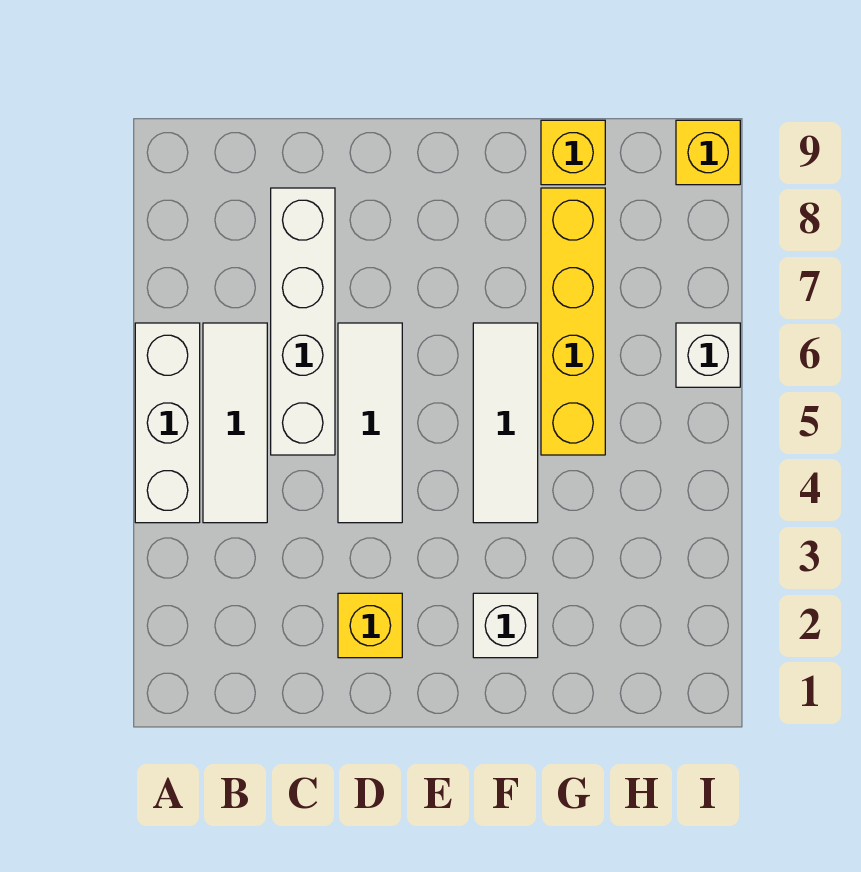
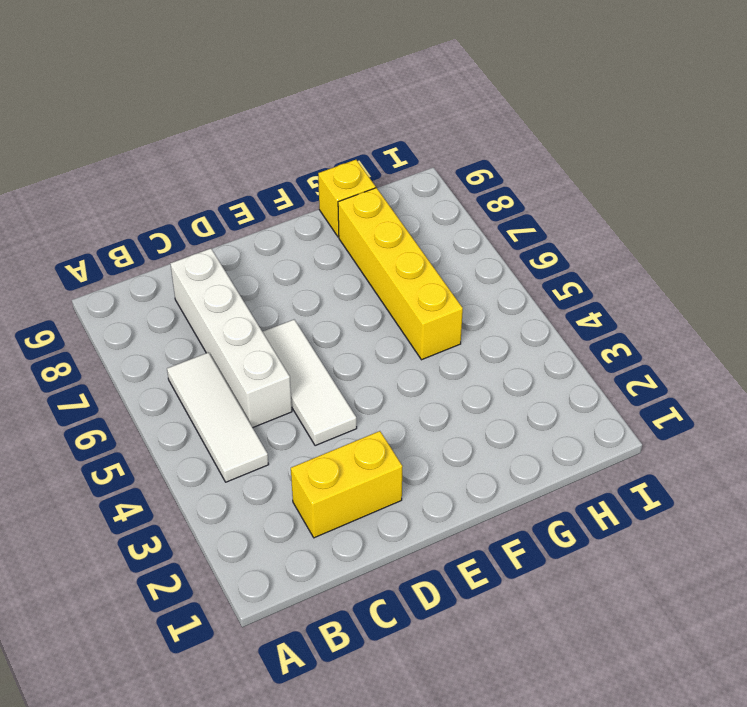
yellow brick C2:D2 level 1 -> yellow brick D2 level 1
none -> white brick A4:A6 level 1
none -> white brick F2 level 1

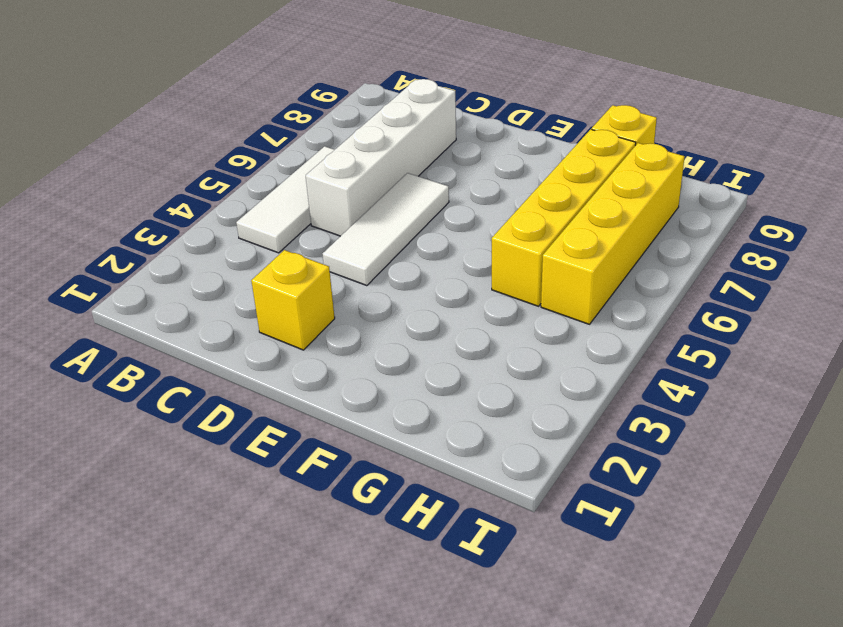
yellow brick H5:H8 level 1 -> none
none -> white brick A4:A6 level 1
none -> white brick F2 level 1

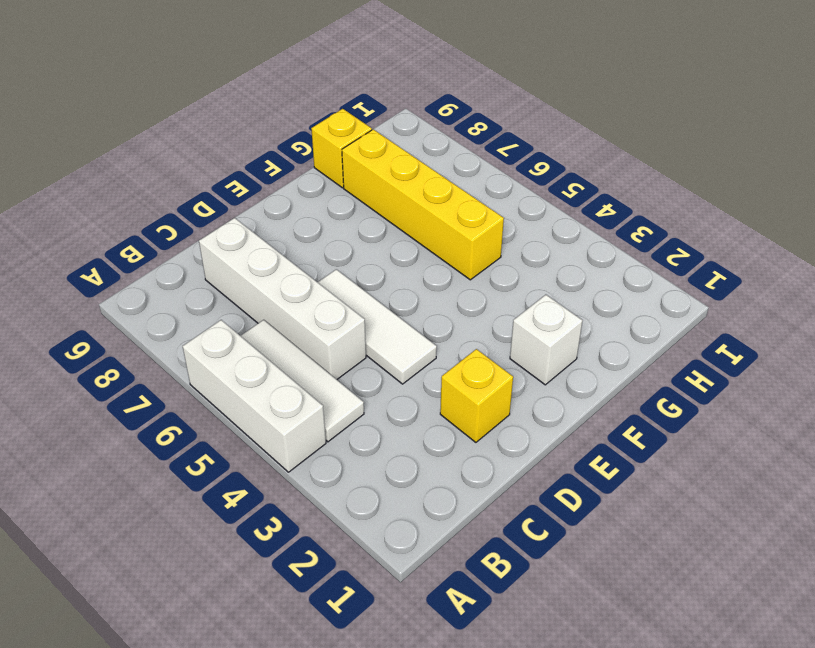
none -> white tile F4:F6 level 1
none -> white brick I6 level 1

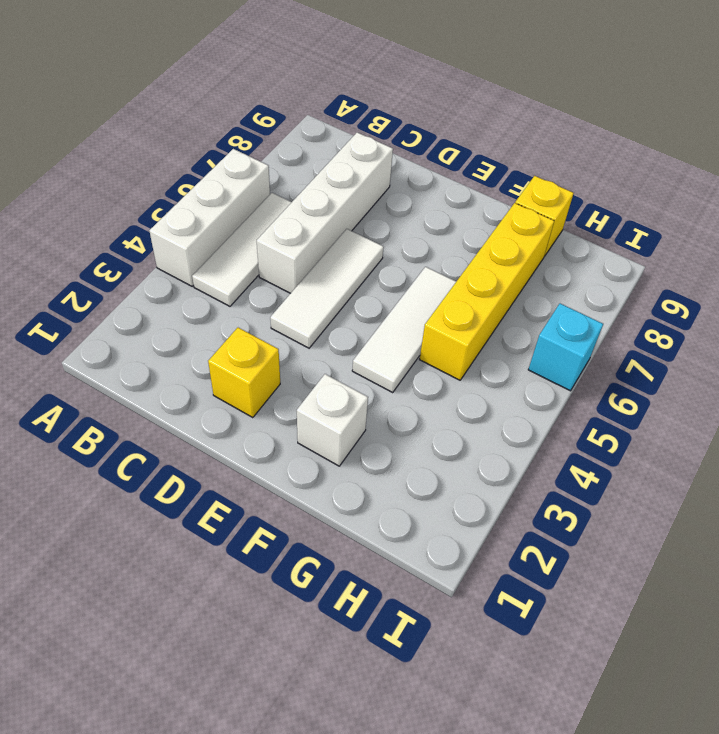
cyan brick I6 level 1 -> white brick I6 level 1
none -> yellow brick I9 level 1

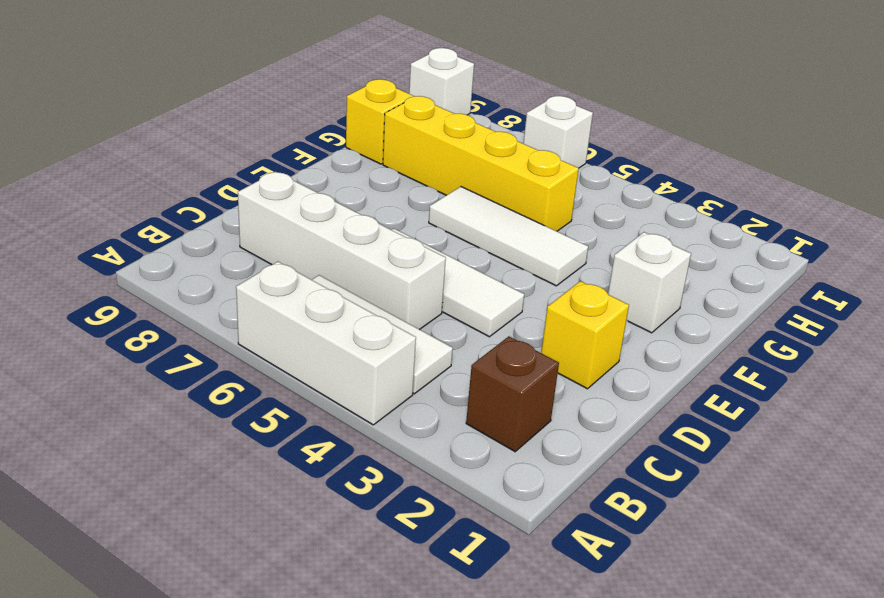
brown brick B2 level 1 -> none
white brick I9 level 1 -> yellow brick I9 level 1

